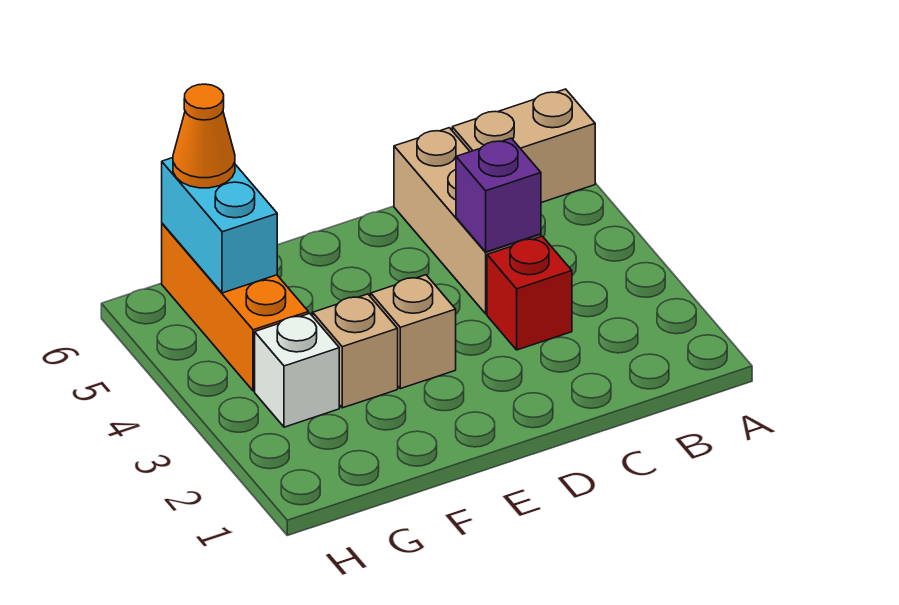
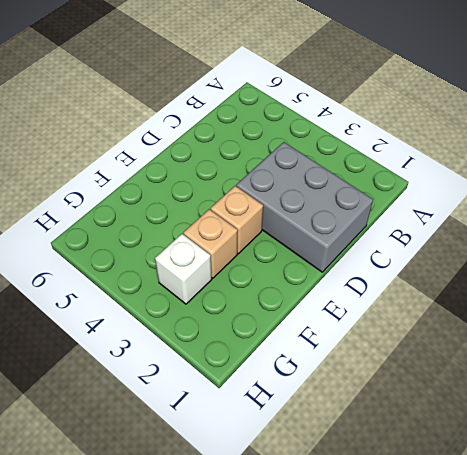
grey brick C1:D3 level 1 -> red brick C3 level 1
none -> tan brick A6:B6 level 1
none -> tan brick C4:C6 level 1

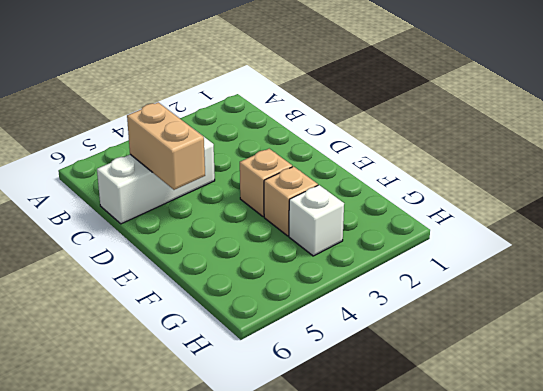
white brick C4:C6 level 1 -> tan brick C4:C6 level 1
tan brick C5:D5 level 2 -> tan brick A6:B6 level 1
none -> red brick C3 level 1
none -> orange brick G4:G6 level 1

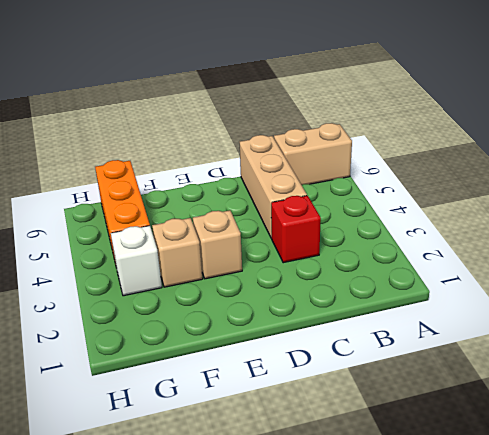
none -> purple brick C4 level 2
none -> cyan brick G5:G6 level 2

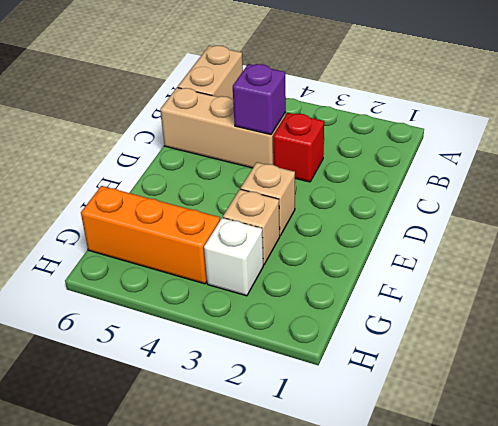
none -> cyan brick G5:G6 level 2
none -> orange cone G6 level 3

